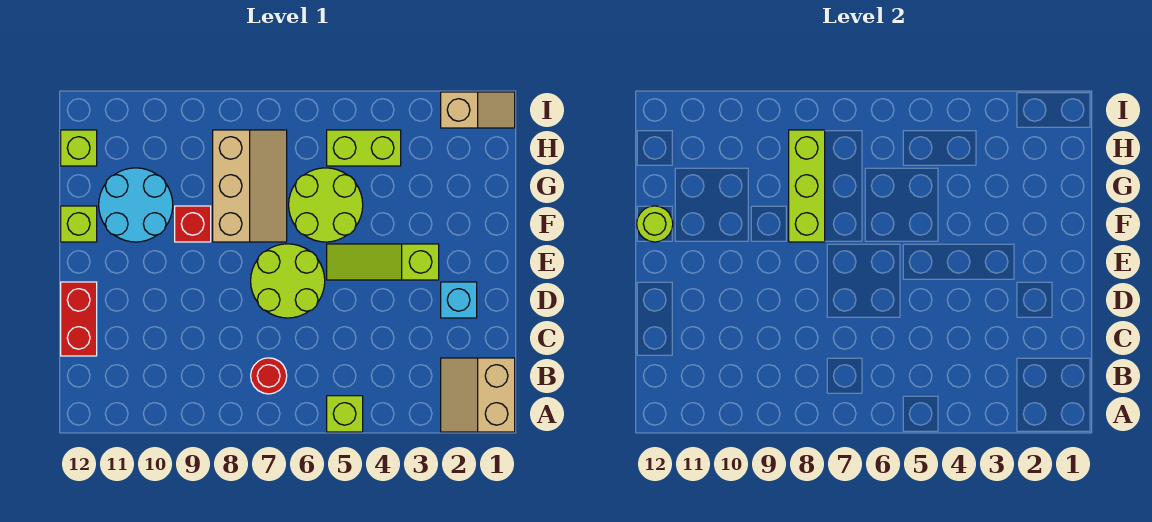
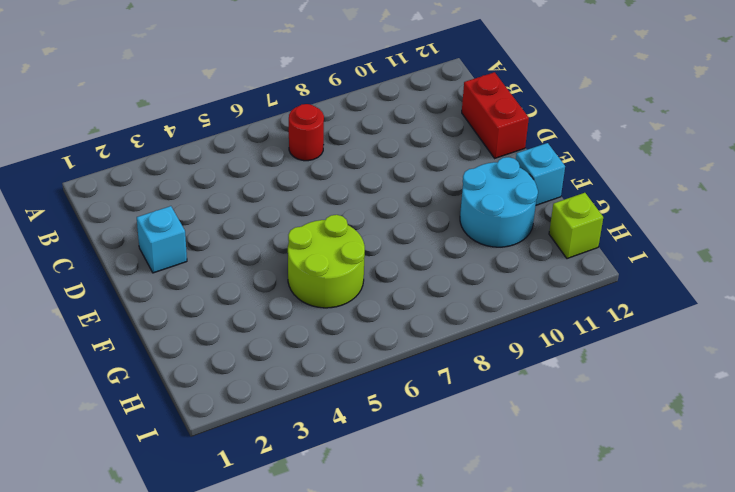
cyan brick F12 level 1 -> lime brick F12 level 1
none -> tan slope A1:B2 level 1 top 1
none -> lime brick A5 level 1
none -> lime round brick D6:E7 level 1

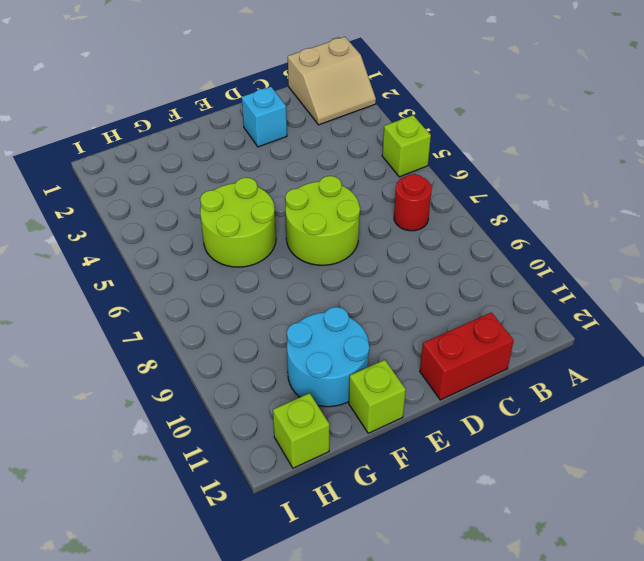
none -> lime slope E3:E5 level 1 top 3
none -> tan slope F7:H8 level 1 top 8
none -> red brick F9 level 1

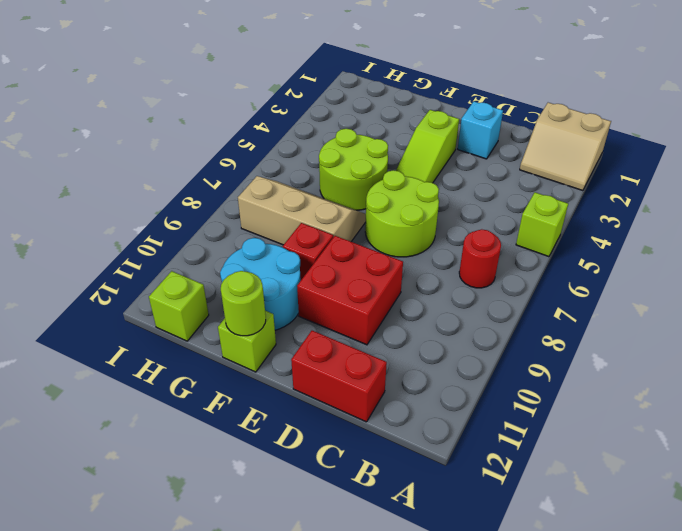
red brick D9:E10 level 1 -> none
none -> lime brick H4:H5 level 1
none -> tan slope I1:I2 level 1 top 2
none -> lime brick F8:H8 level 2

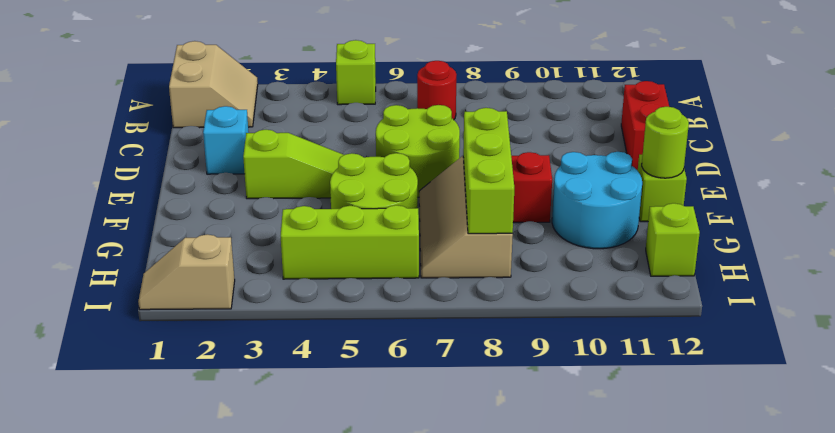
lime brick H4:H6 level 1 -> lime brick H4:H5 level 1

